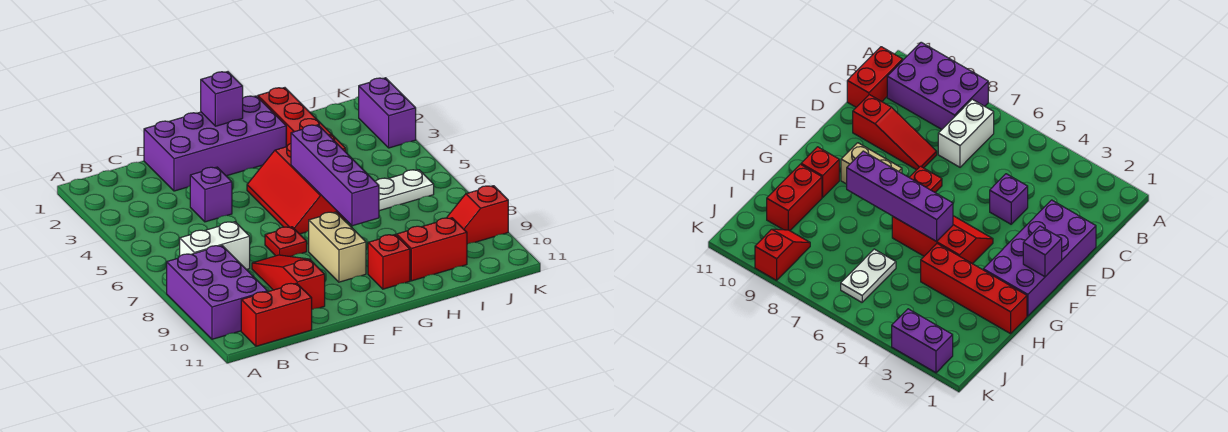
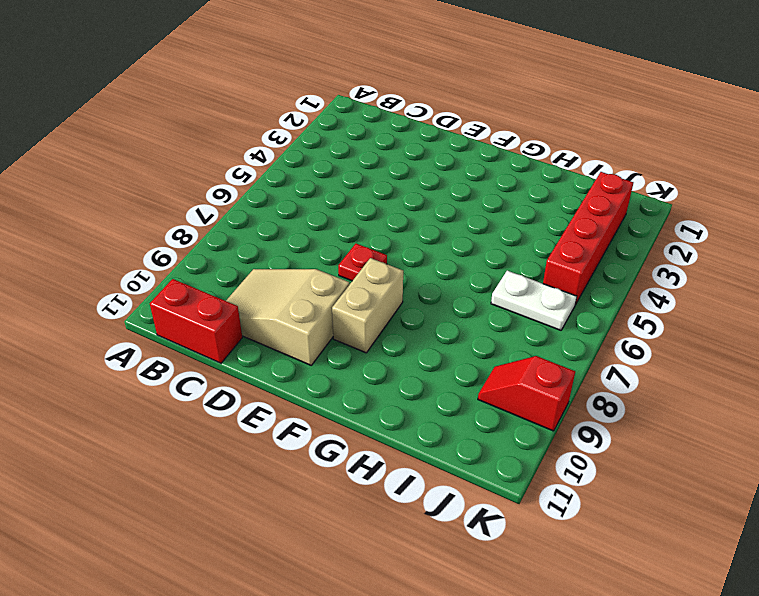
tan slope C9:E10 level 1 top E -> red slope D8:D10 level 1 top 10
red brick J2:J5 level 1 -> red brick H1:H4 level 1
none -> purple brick A8:B10 level 1
none -> white brick B7:C7 level 1
none -> purple brick D1:G2 level 1

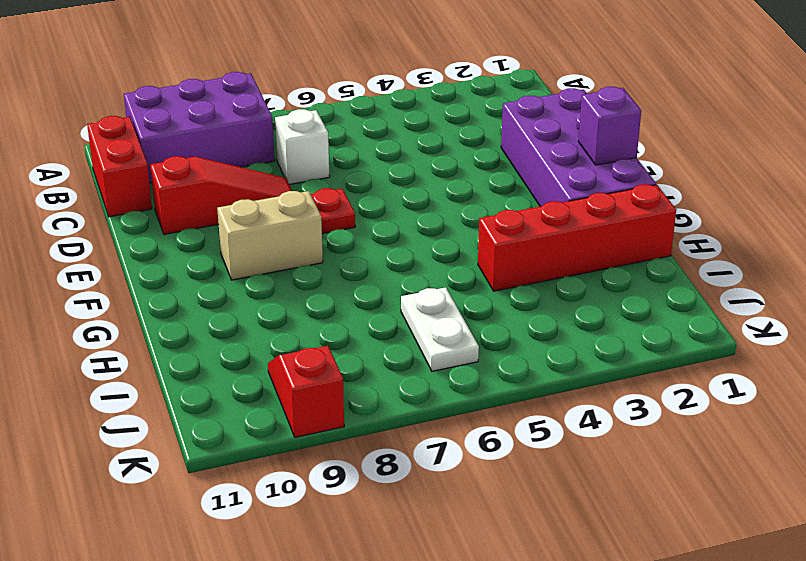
white brick C7 level 1 -> white brick B7:C7 level 1
none -> purple brick D4 level 1
none -> red slope F4:G6 level 1 top G
none -> red brick G10 level 1

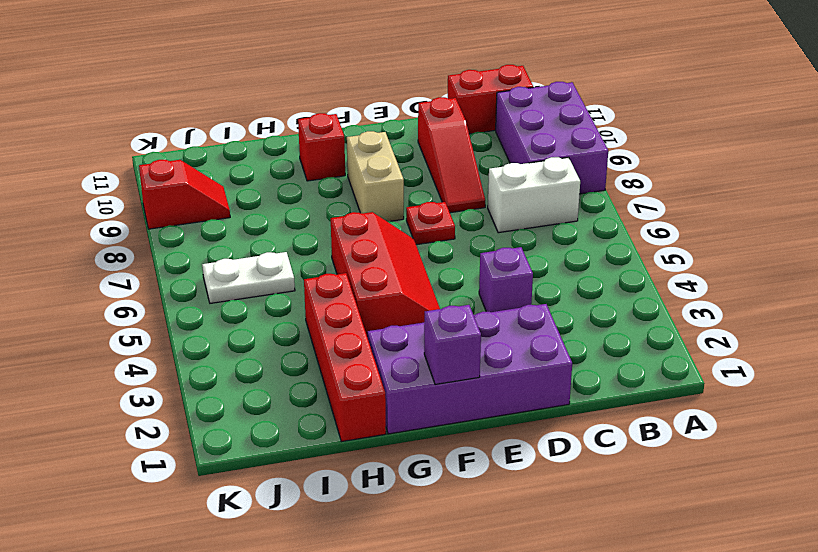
none -> red brick H10:I10 level 1
none -> purple brick K2:K3 level 1
none -> purple brick G5:G8 level 2

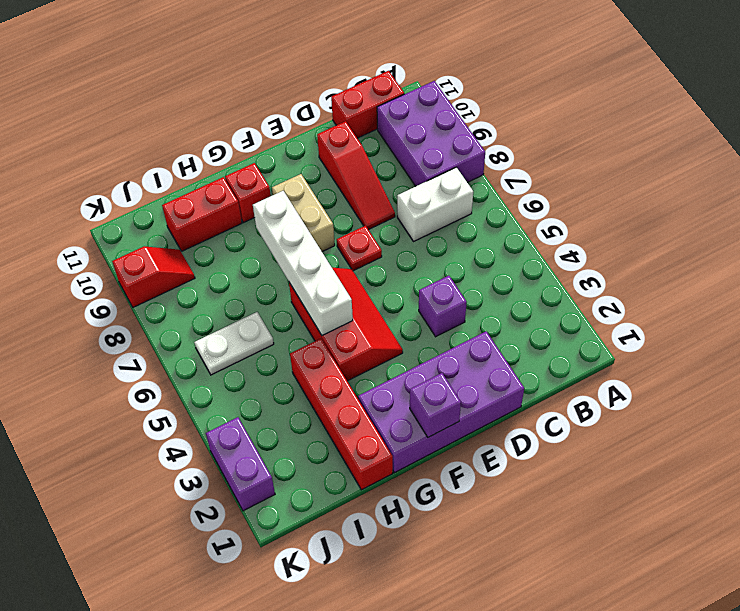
white brick G5:G8 level 2 -> purple brick G5:G8 level 2

